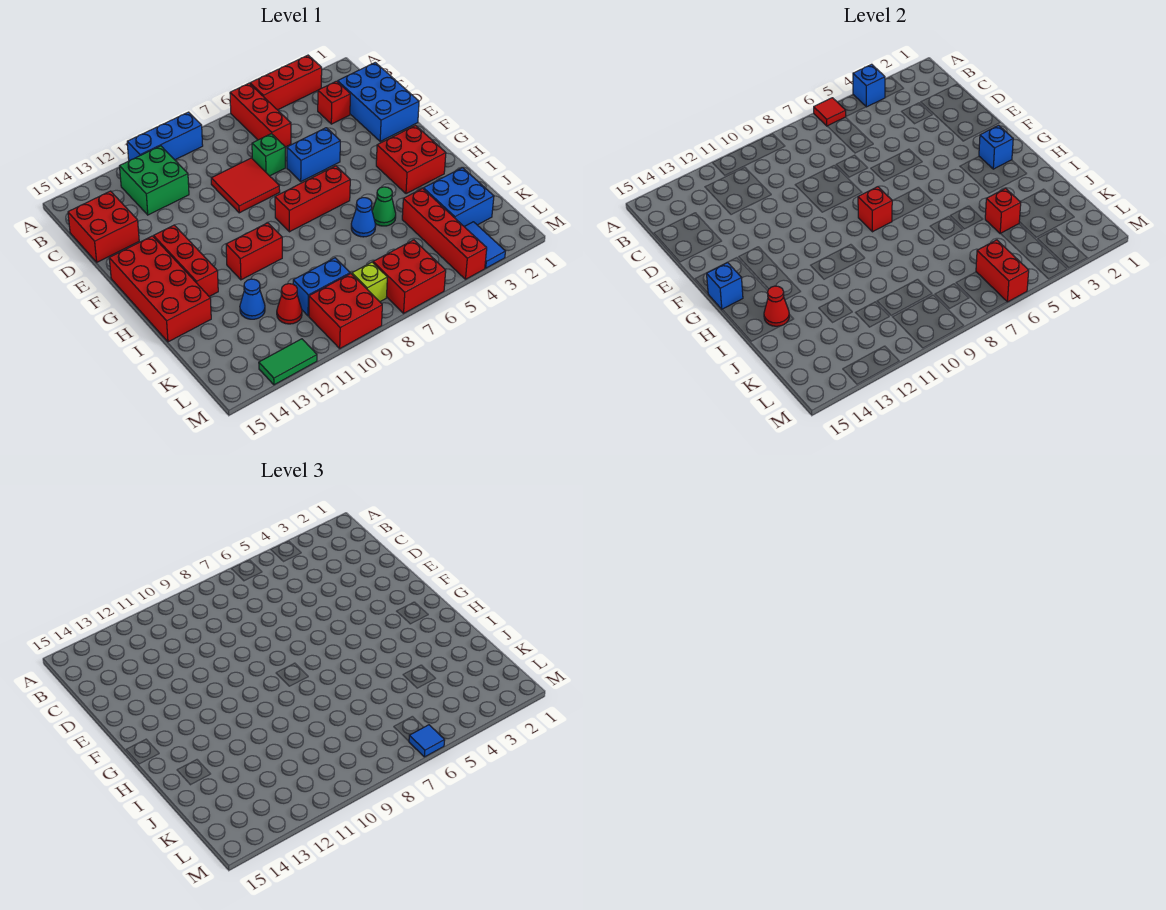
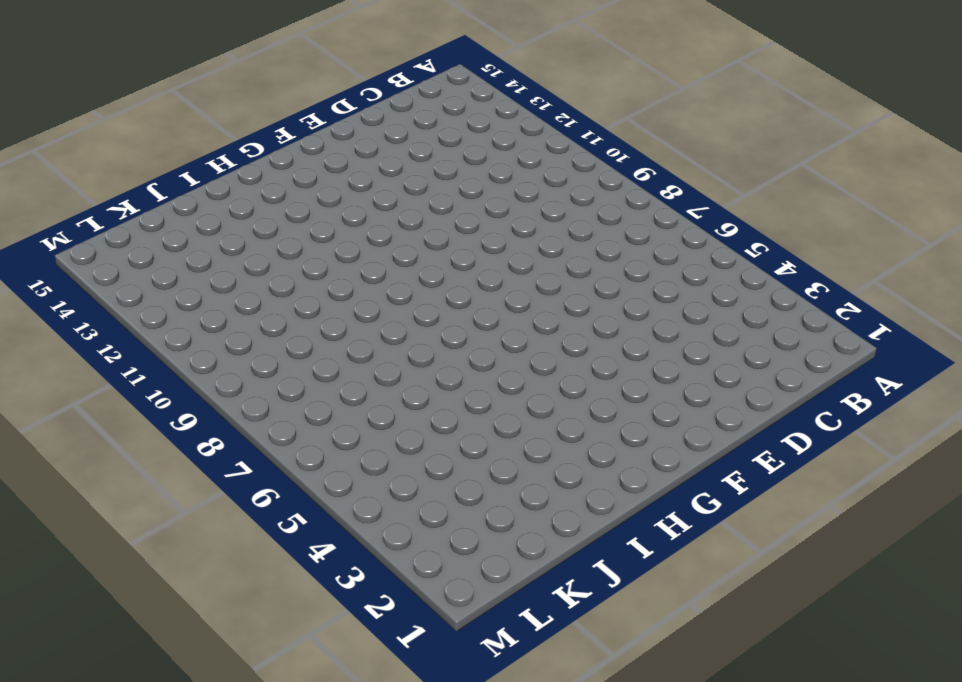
none -> red brick A3:A5 level 1
none -> red brick A6:C6 level 1
none -> blue brick A9:A11 level 1
none -> green brick B11:C12 level 1

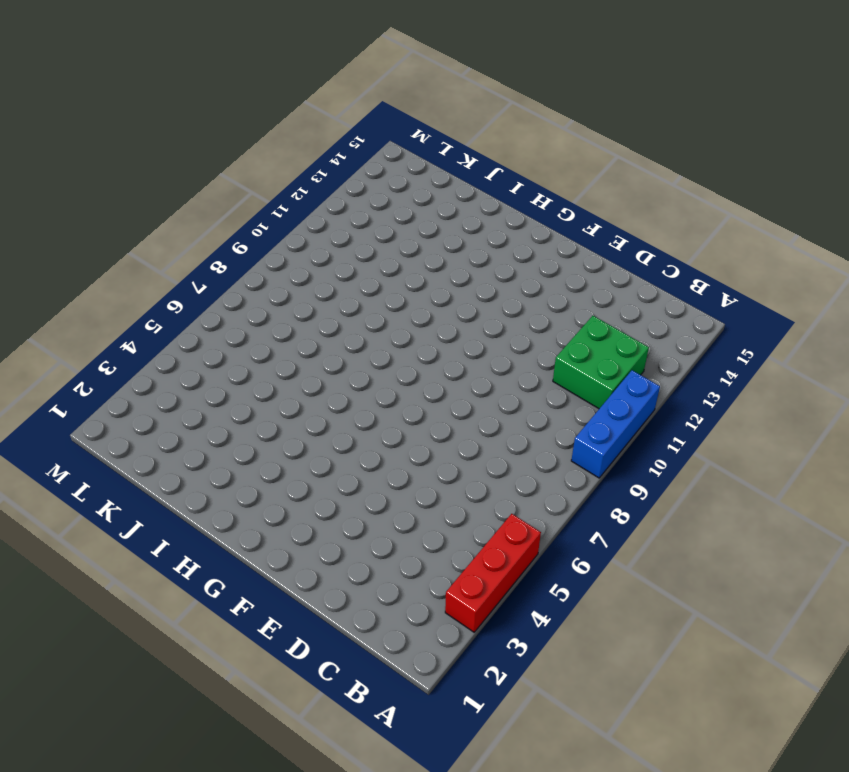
none -> red brick A6:C6 level 1
none -> blue brick C1:E2 level 1
none -> red brick C3 level 1
none -> red brick C14:D15 level 1

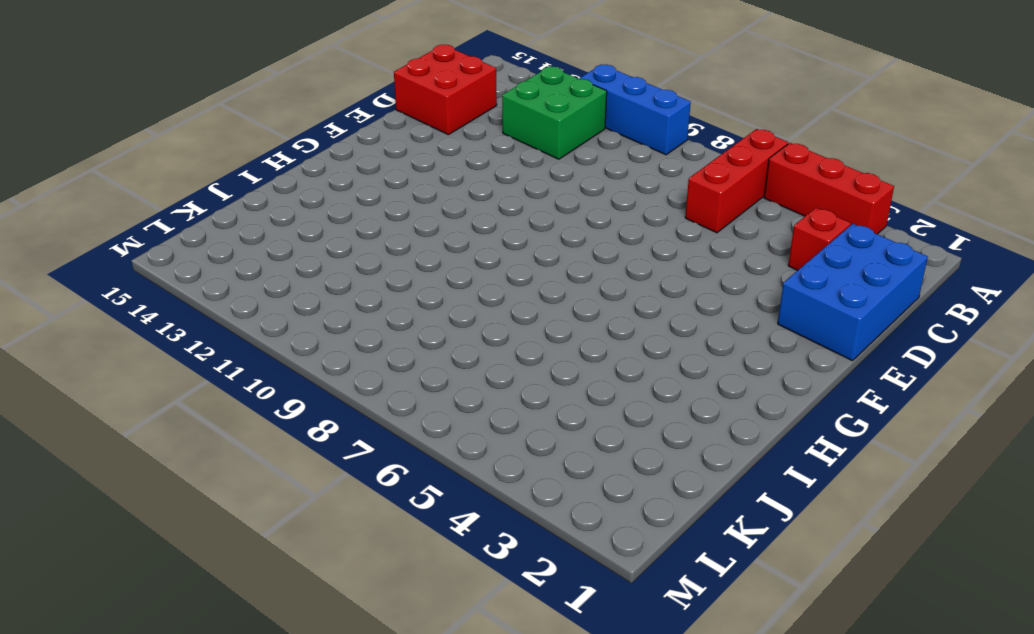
none -> green brick D7 level 1
none -> red tile D8:E9 level 1
none -> blue brick E5:E6 level 1
none -> red brick F13:H13 level 1

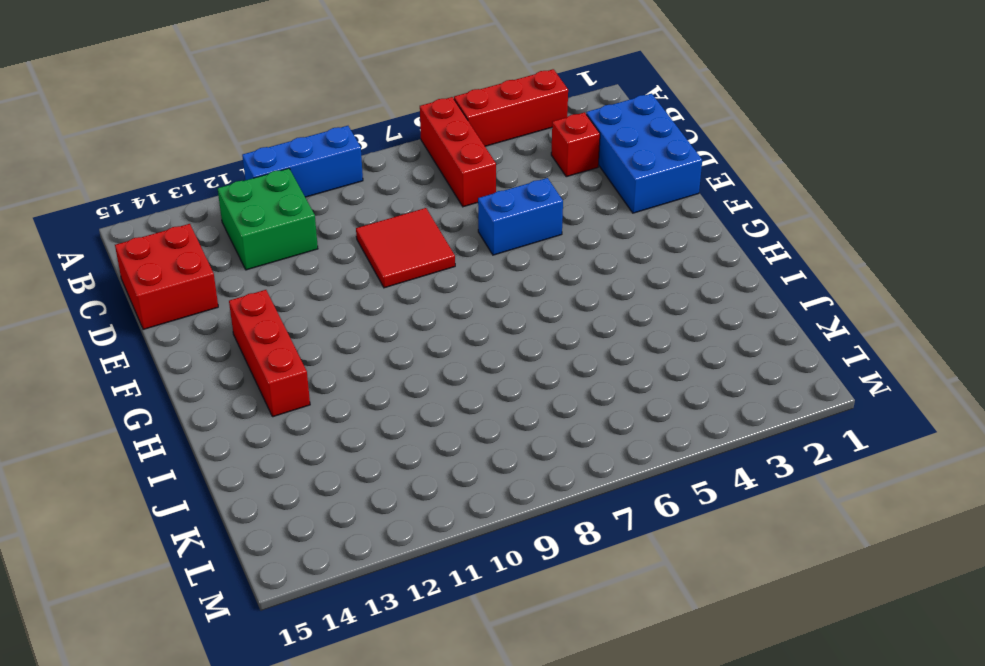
none -> green brick D7 level 1
none -> red brick F14:I15 level 1
none -> red brick G2:H3 level 1
none -> red brick G6:G8 level 1

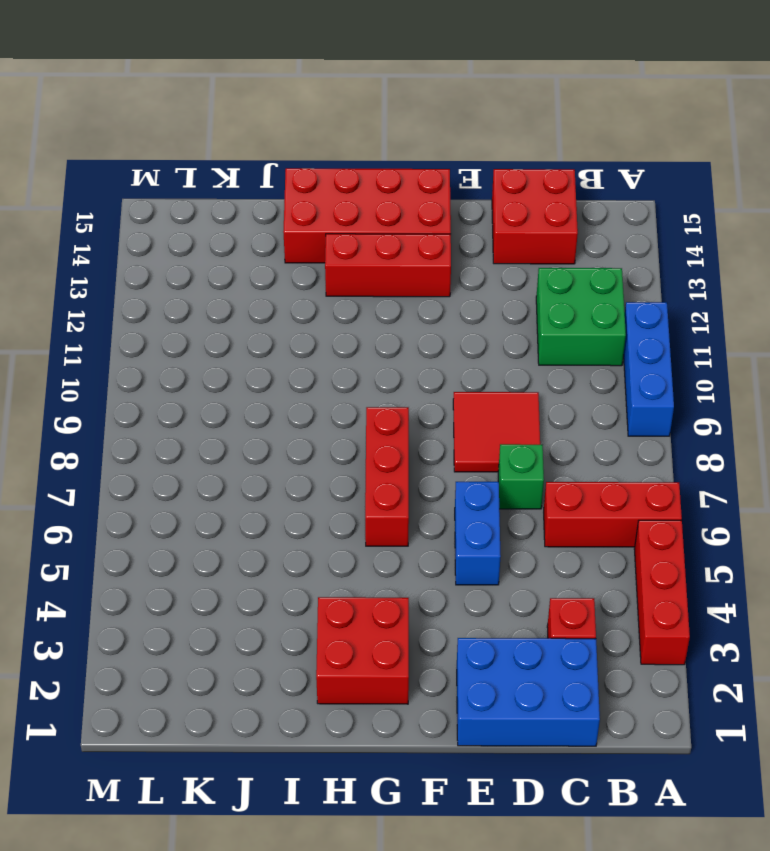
none -> red brick H10:H11 level 1
none -> green cone I5 level 1
none -> blue cone I6 level 1
none -> blue brick J2:K3 level 1

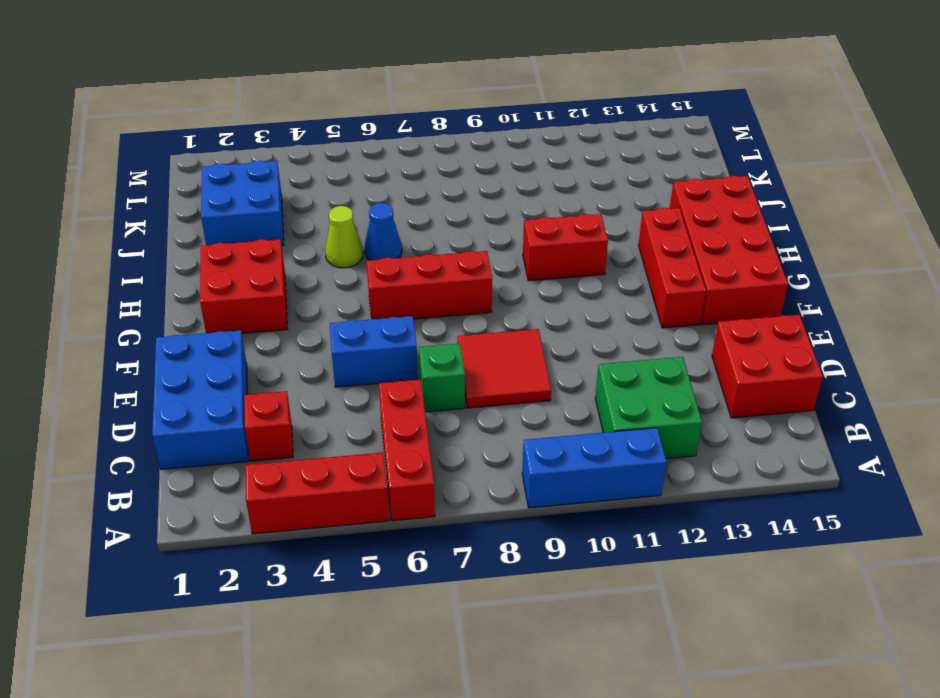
lime cone I5 level 1 -> green cone I5 level 1
none -> red brick J4:M4 level 1
none -> blue cone J12 level 1
none -> blue brick K9:K10 level 1
none -> red cone K11 level 1

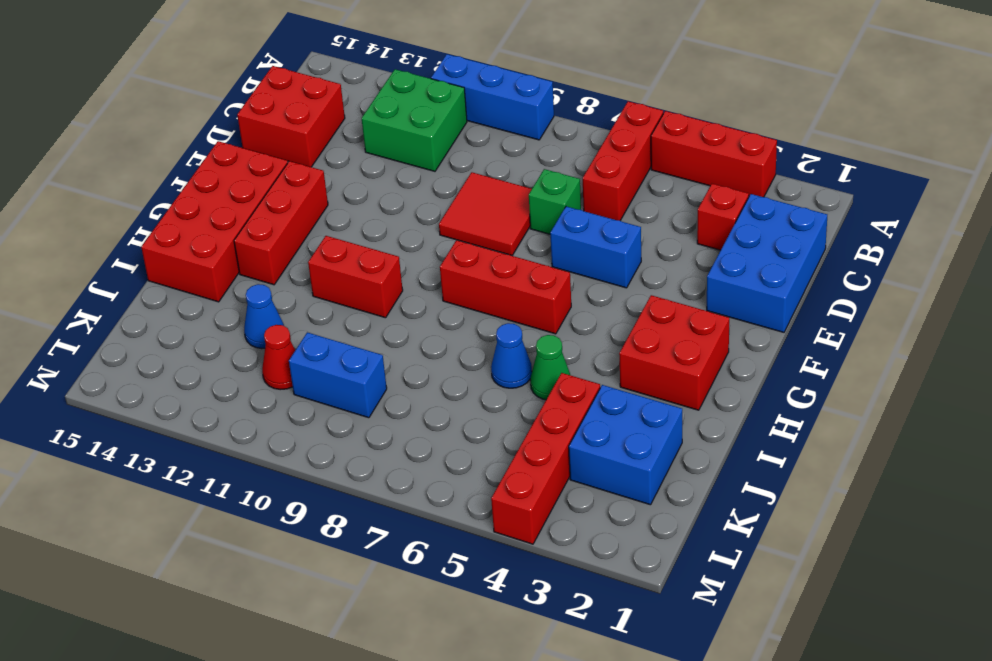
none -> blue tile L3:M3 level 1
none -> red brick L6:M7 level 1
none -> lime brick L8 level 1
none -> red brick L9:M10 level 1

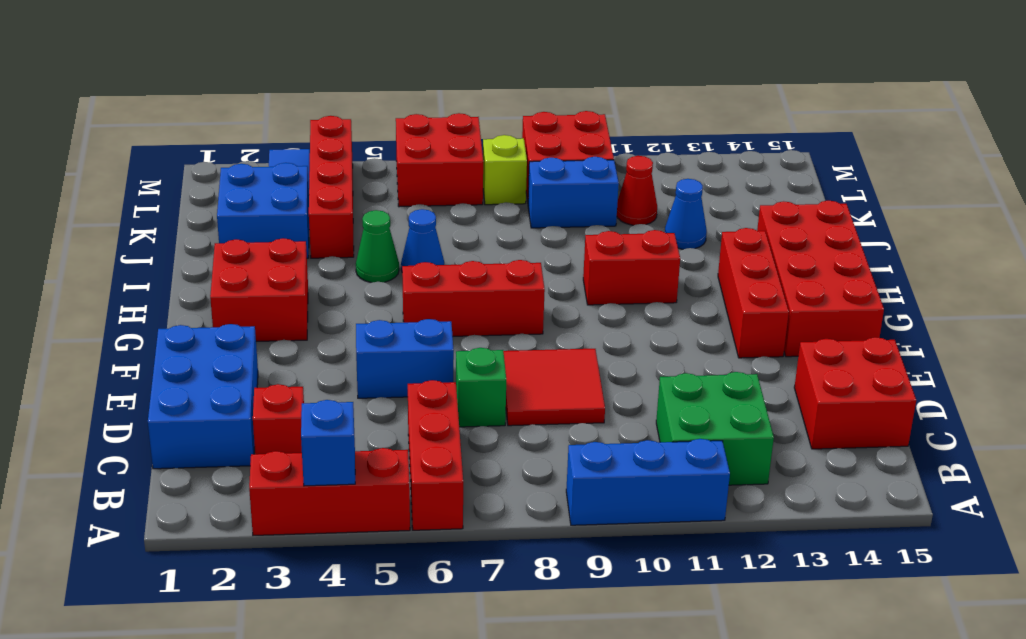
none -> green tile M12:M13 level 1
none -> red tile A6 level 2
none -> blue brick G2 level 2
none -> red brick G8 level 2

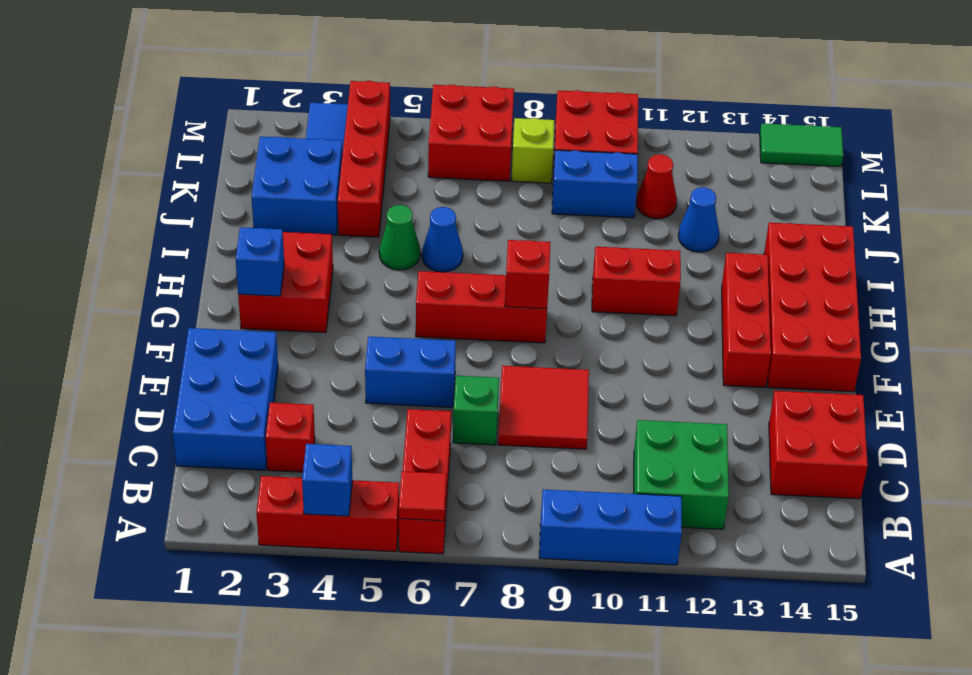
green tile M14:M15 level 1 -> green tile M12:M13 level 1
none -> blue brick G15 level 2
none -> red cone I14 level 2
none -> red brick J4 level 2
none -> red brick L6:M6 level 2

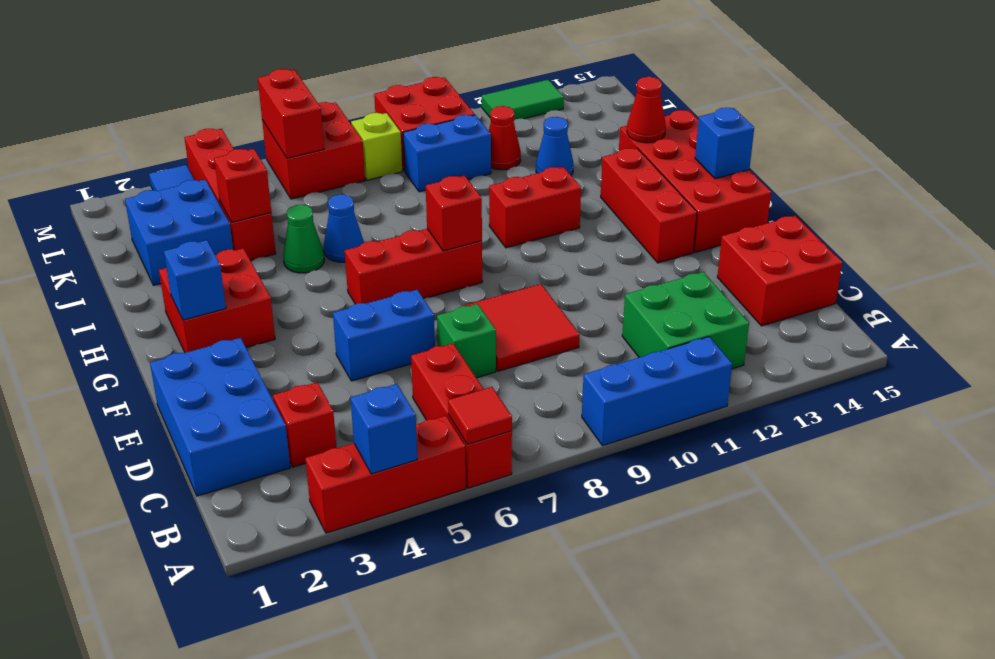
none -> blue tile M6 level 3

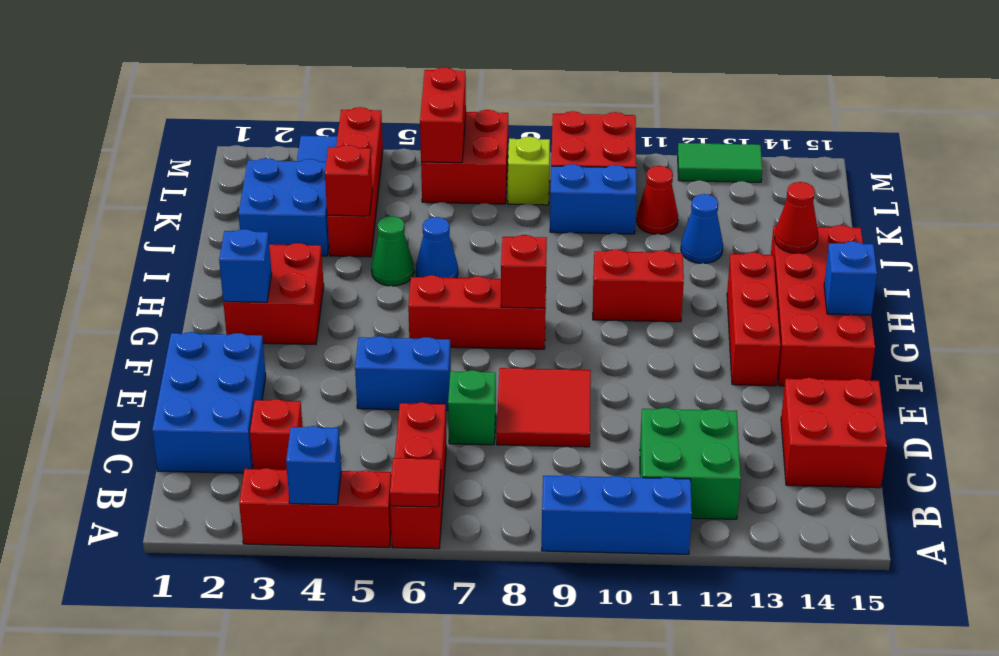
none -> blue tile M6 level 3

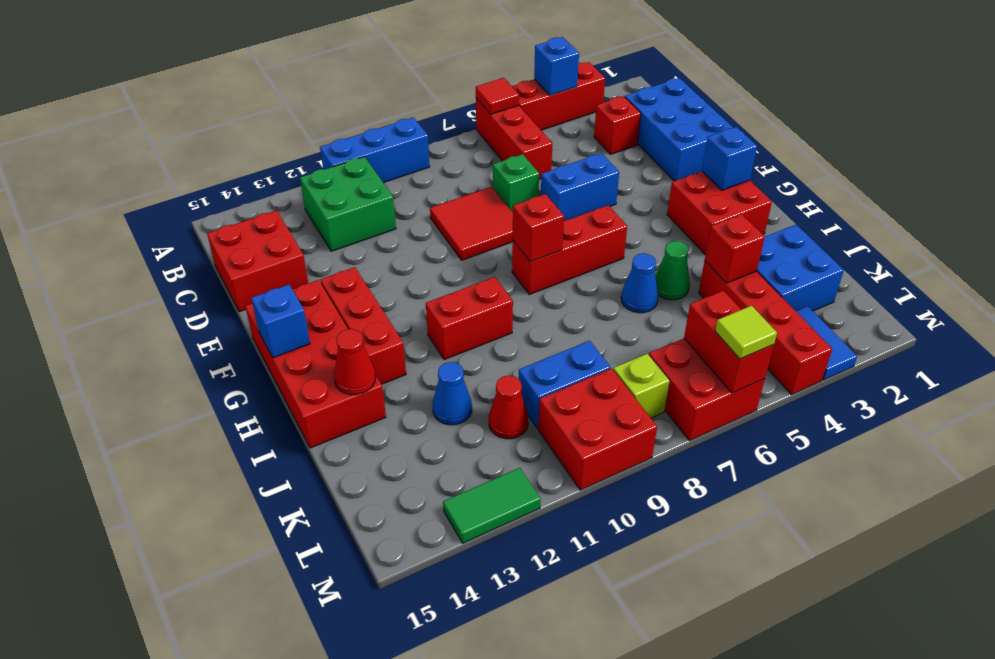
lime tile M6 level 3 -> blue tile M6 level 3

